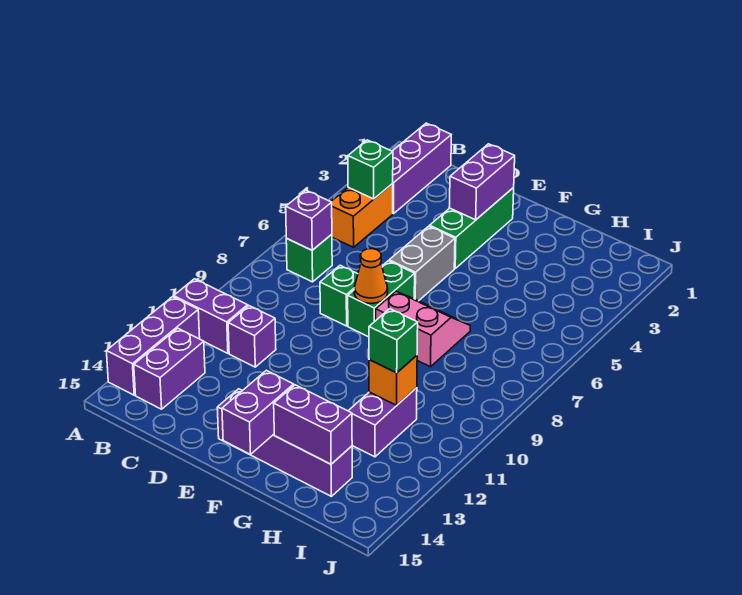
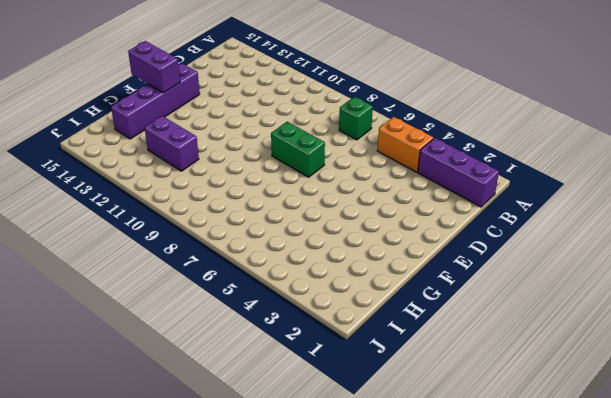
none -> purple brick A11:B11 level 1
none -> purple brick A12:A14 level 1
none -> purple brick B13:B14 level 1

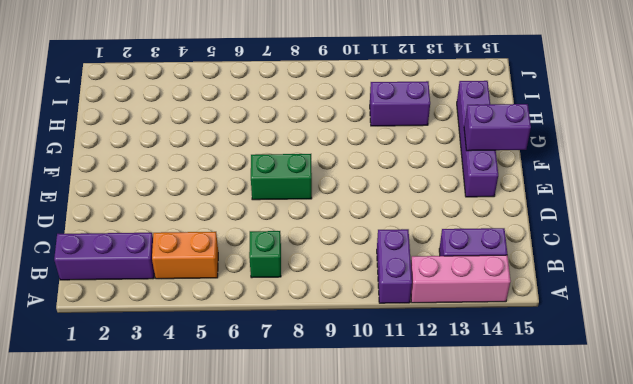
pink brick A12:A14 level 1 -> purple brick A12:A14 level 1
none -> purple brick C11 level 1
none -> green brick D8 level 1
none -> green brick E2:E4 level 1

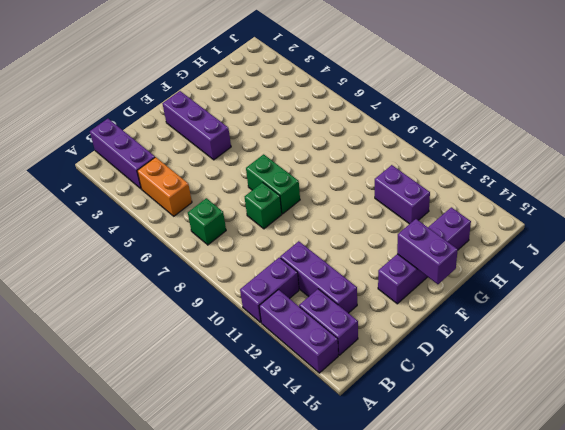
purple brick C11:C13 level 1 -> purple brick C11 level 1
purple brick E2:E4 level 1 -> green brick E2:E4 level 1
none -> grey brick E5:E6 level 1
none -> pink slope F7:G8 level 1 top 8
none -> green brick B4 level 2

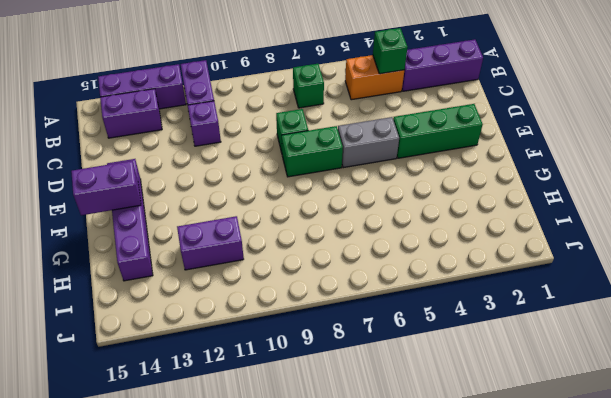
none -> pink slope F7:G8 level 1 top 8
none -> purple brick B7 level 2
none -> purple brick E2:E3 level 2

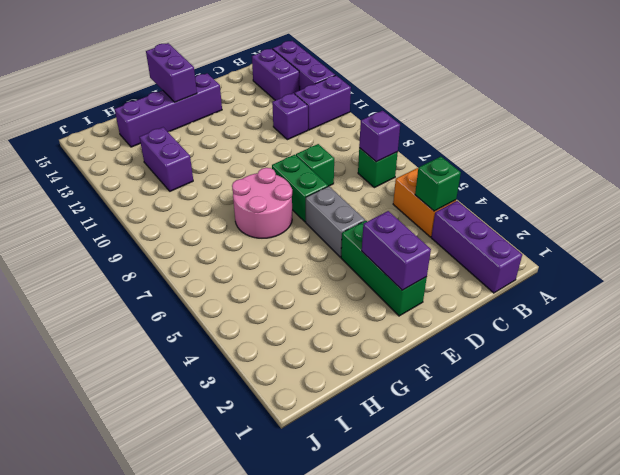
pink round brick F7:G8 level 1 -> pink slope F7:G8 level 1 top 8
none -> orange cone E8 level 2
none -> purple brick G14:H14 level 2
none -> orange brick H11 level 2

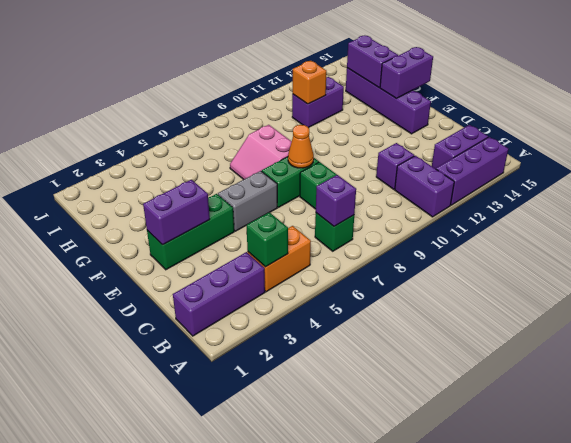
none -> green brick H11 level 3

